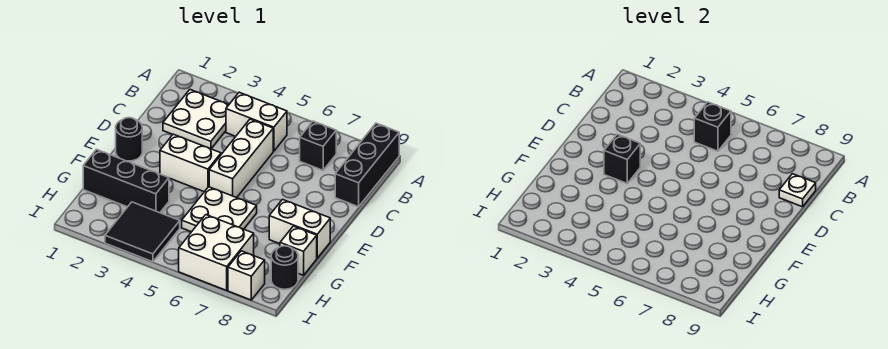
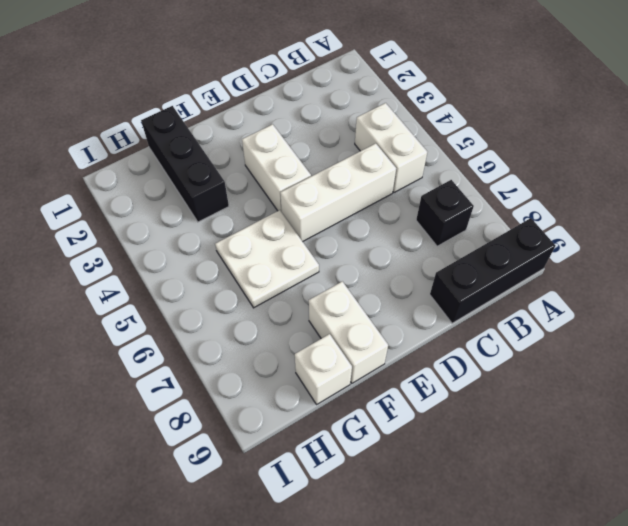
none -> white plate B2:C3 level 1
none -> black round brick E1 level 1
none -> black tile H3:I4 level 1

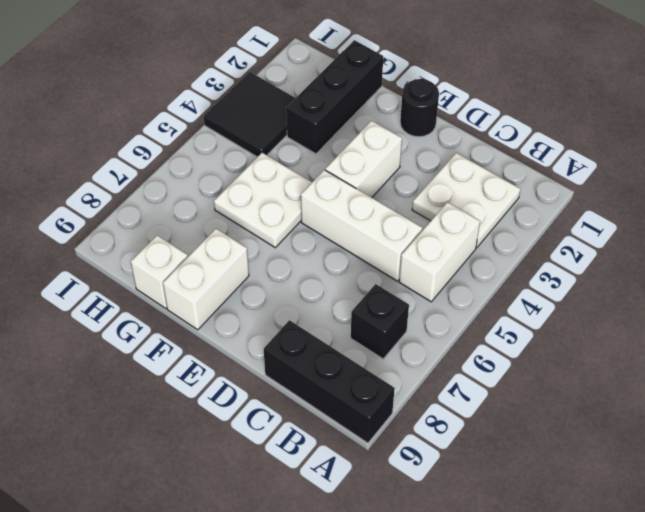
none -> white brick H6:I7 level 1
none -> black round brick H9 level 1
none -> white brick I8 level 1

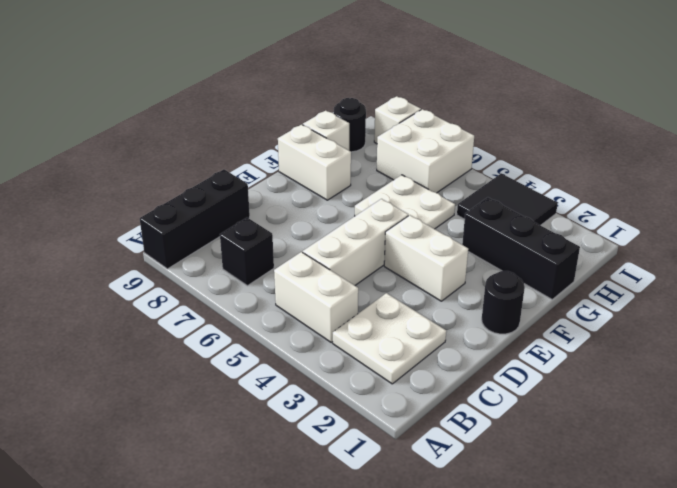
none -> black brick B5 level 2
none -> white plate C9 level 2
none -> black brick E3 level 2

